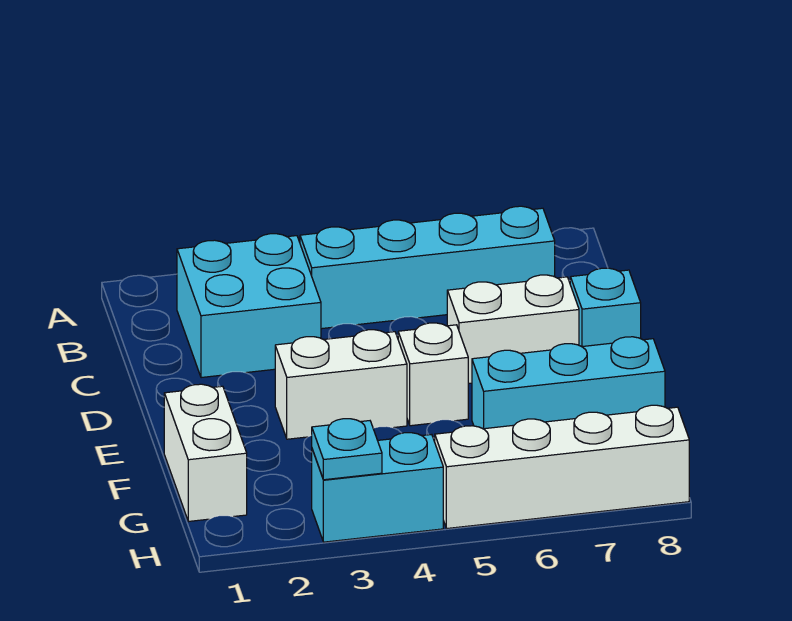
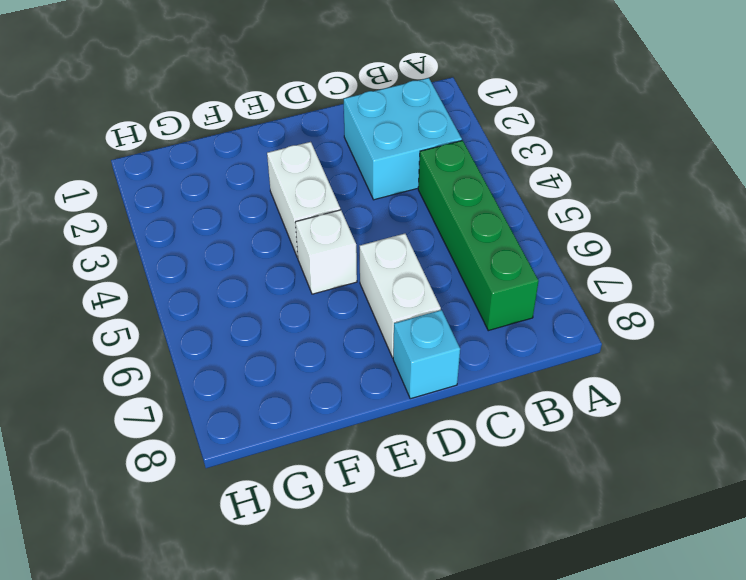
green brick B4:B7 level 1 -> cyan brick B4:B7 level 1
none -> white brick F1:G1 level 1
none -> cyan brick F6:F8 level 1

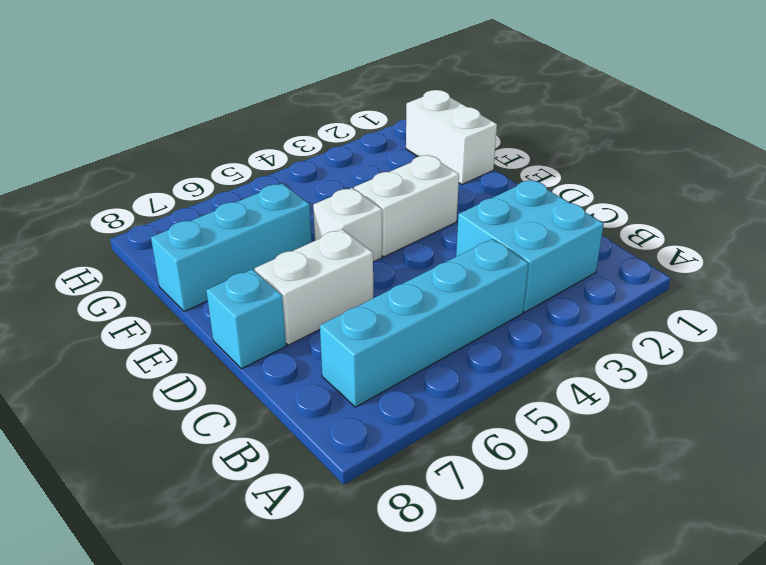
none -> cyan brick H3:H4 level 1
none -> white brick H5:H8 level 1

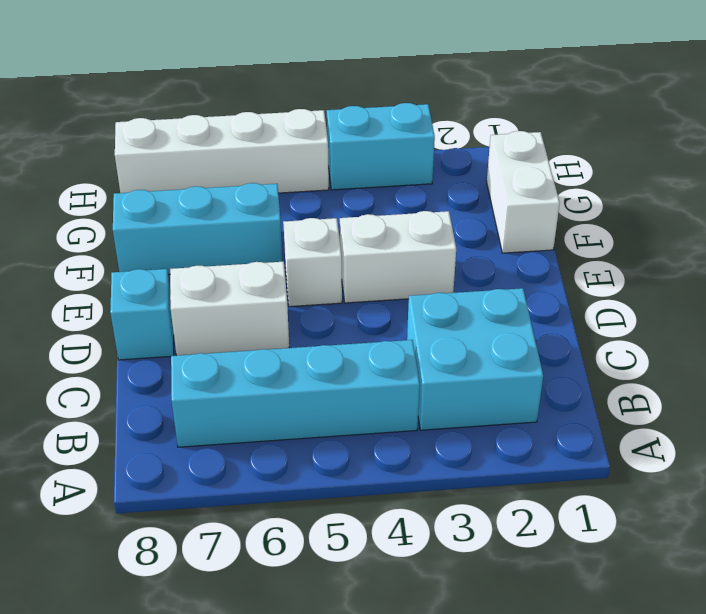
none -> cyan plate H3 level 2

